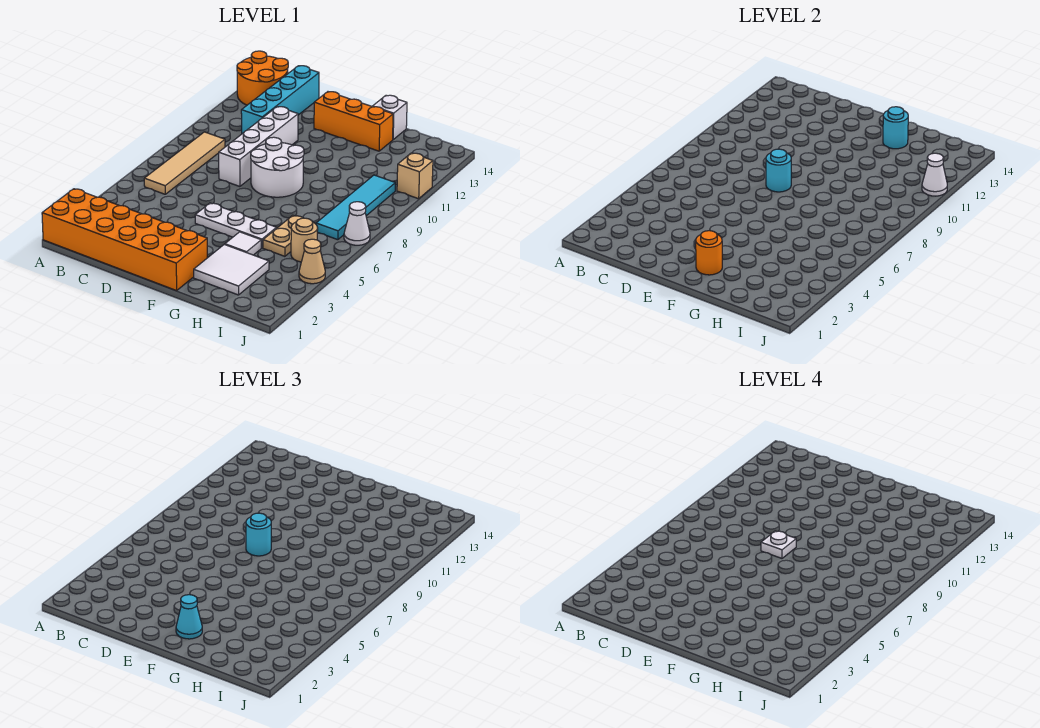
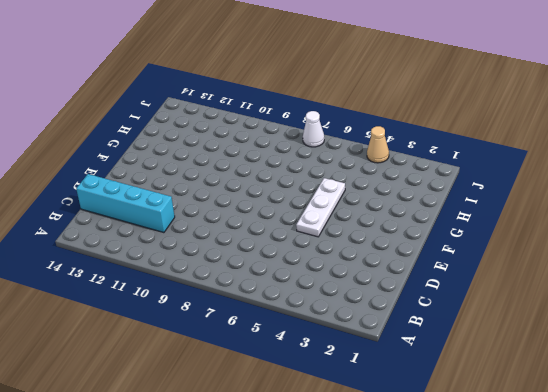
none -> orange brick A1:F2 level 1
none -> orange round brick A13:B14 level 1
none -> tan tile B6:B9 level 1

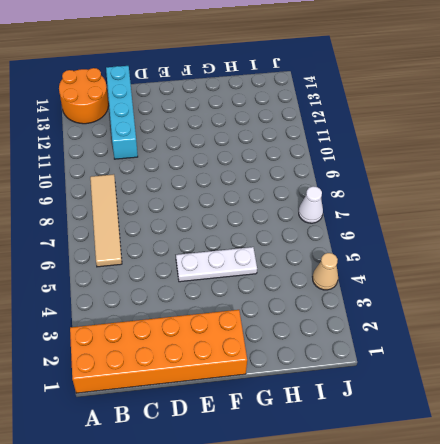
none -> white brick D8:D11 level 1
none -> white round brick E8:F9 level 1
none -> orange brick E13:G13 level 1

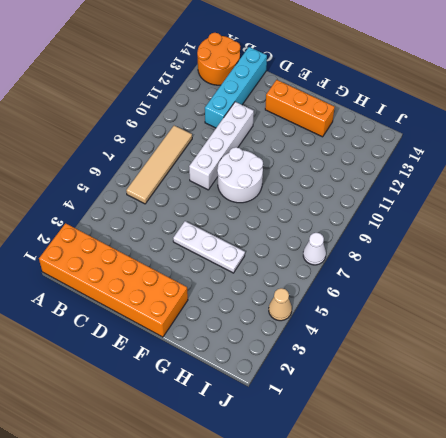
none -> white tile G2:H3 level 1
none -> white tile G4 level 1
none -> white brick G14 level 1

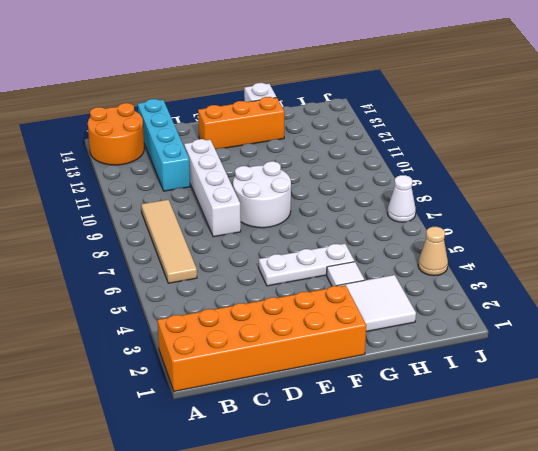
none -> tan plate H5:H6 level 1
none -> tan round brick I5 level 1
none -> cyan tile I7:I10 level 1

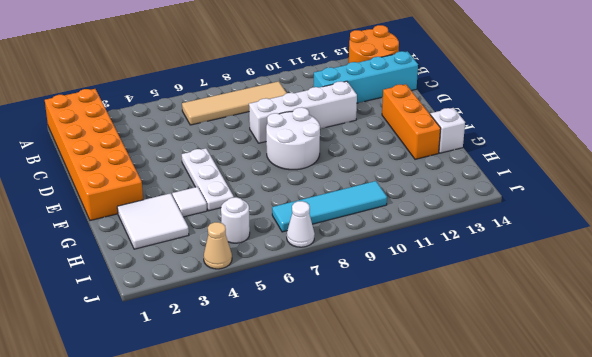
white round brick I5 level 1 -> tan round brick I5 level 1
none -> tan plate H5:H6 level 1
none -> tan brick J11 level 1
none -> cyan round brick E8 level 2

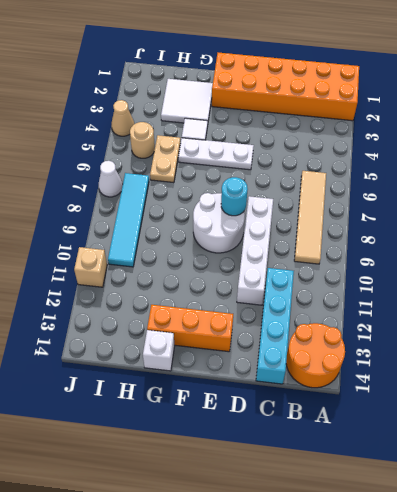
none -> orange round brick F2 level 2
none -> cyan round brick G13 level 2
none -> white cone J11 level 2

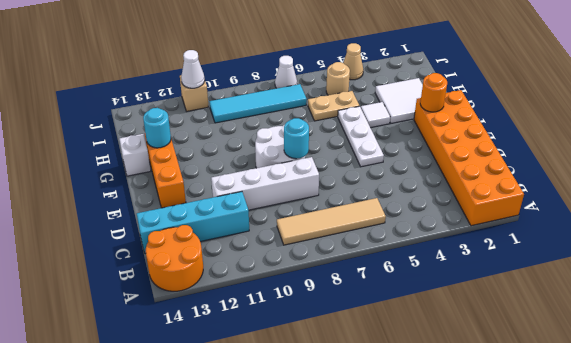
none -> cyan round brick E8 level 3
none -> cyan cone F2 level 3
none -> white plate E8 level 4

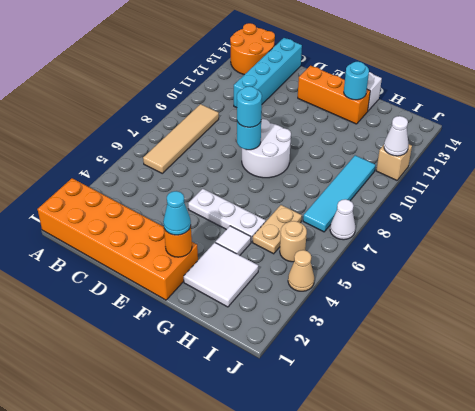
none -> white brick D8:D11 level 1
none -> white plate E8 level 4

